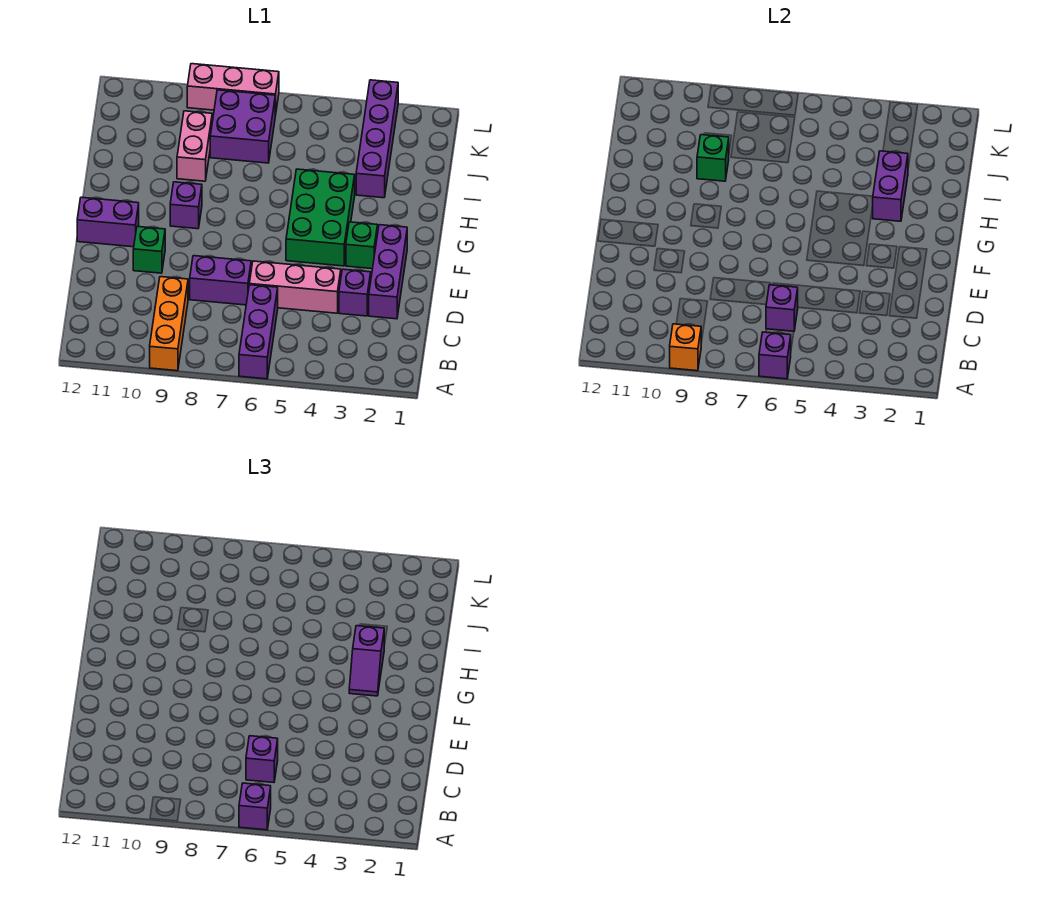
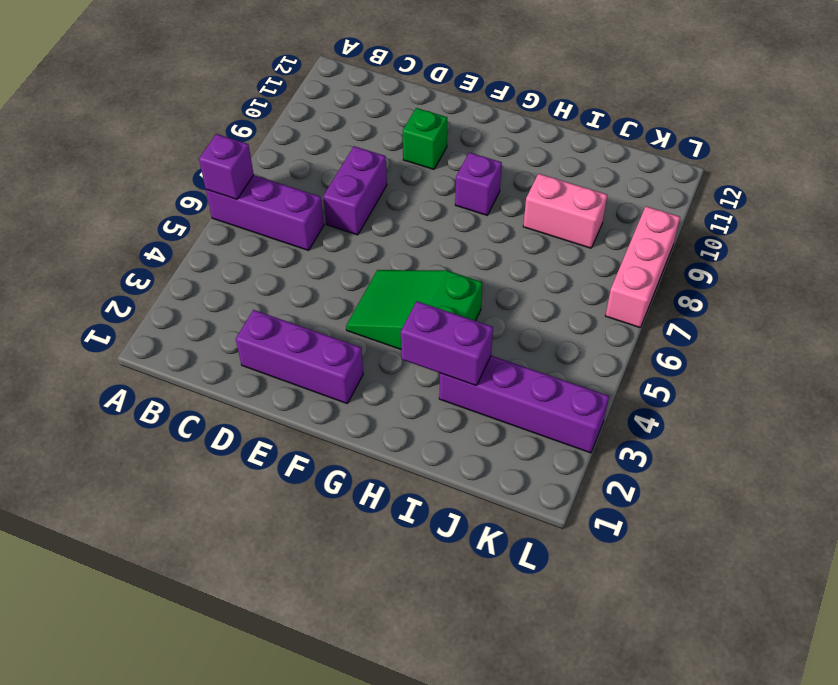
green slope F4:H5 level 1 top H -> green brick F4:H5 level 1
none -> orange brick A9:C9 level 1
none -> purple brick D3 level 1
none -> pink brick D4:D6 level 1

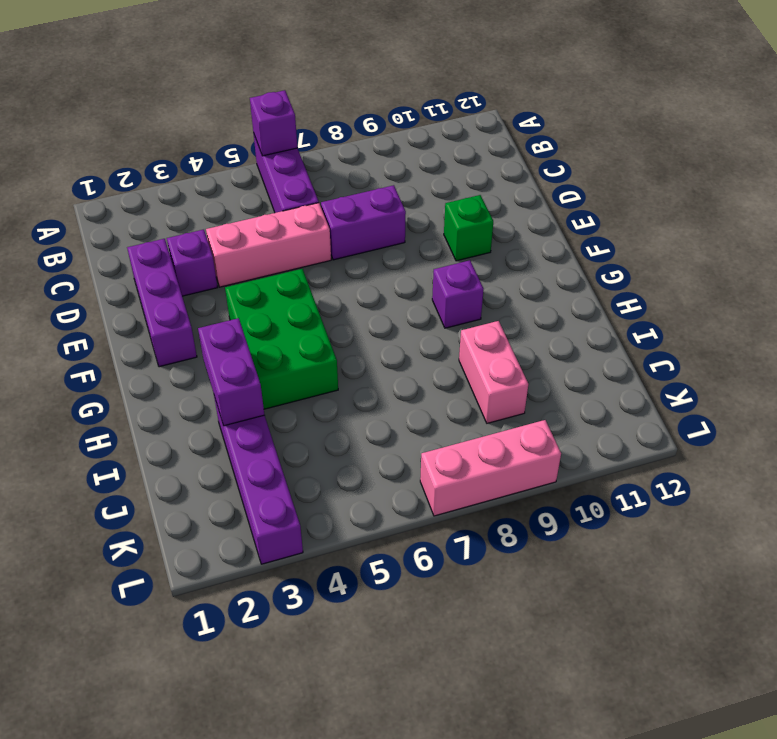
none -> orange brick A9:C9 level 1
none -> green brick F3 level 1
none -> purple brick F11:F12 level 1

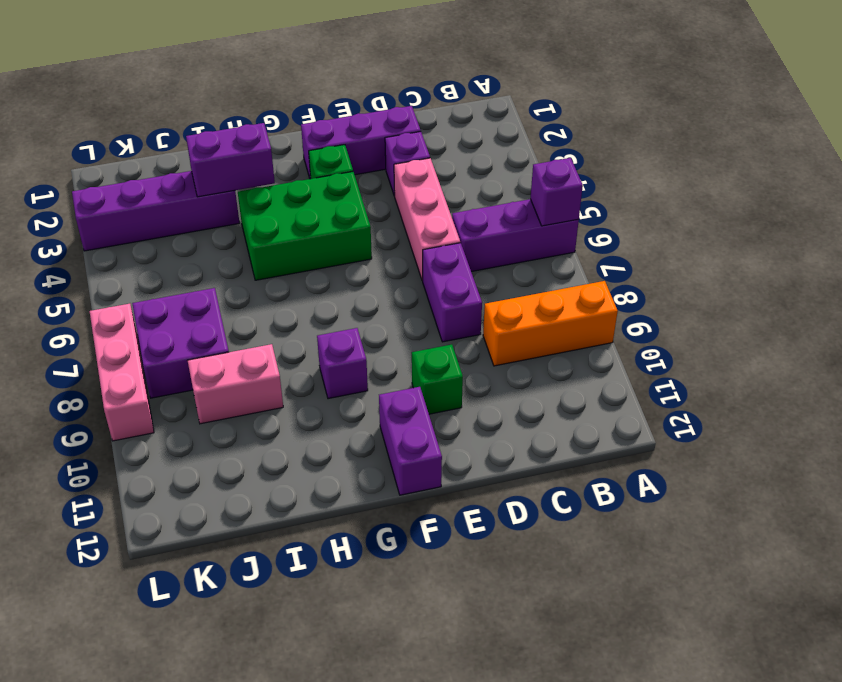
none -> orange brick A9 level 2
none -> purple brick C6 level 2
none -> green brick I9 level 2

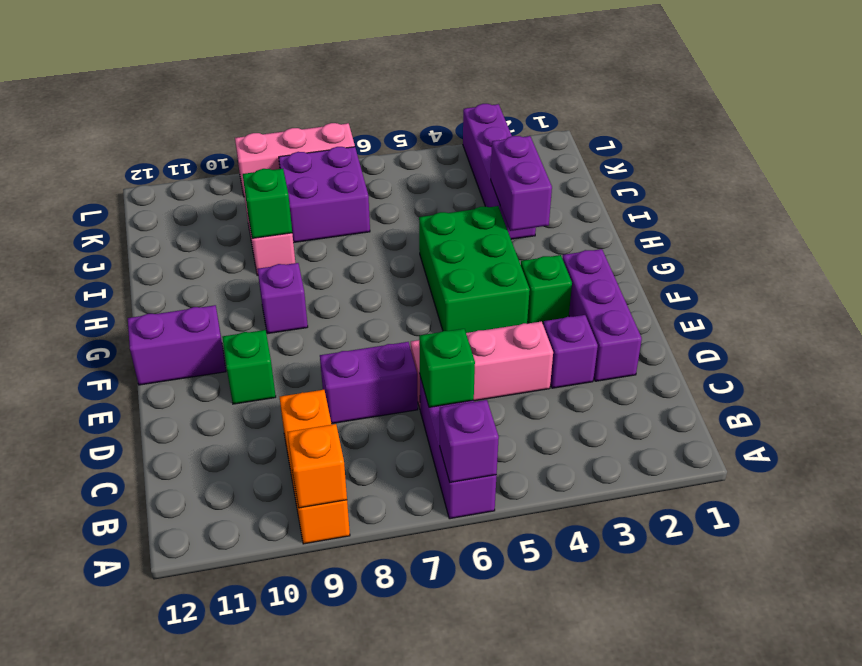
green brick C6 level 2 -> purple brick C6 level 2
none -> purple brick A6 level 3
none -> purple brick C6 level 3
none -> purple slope G3:H3 level 3 top H

